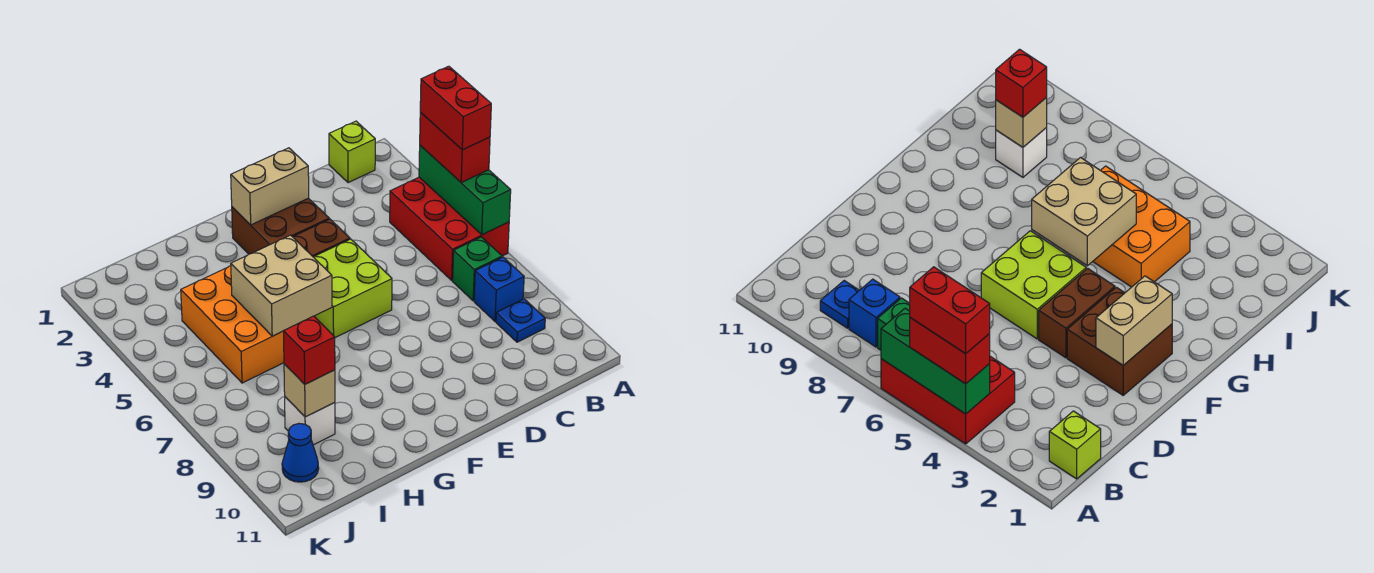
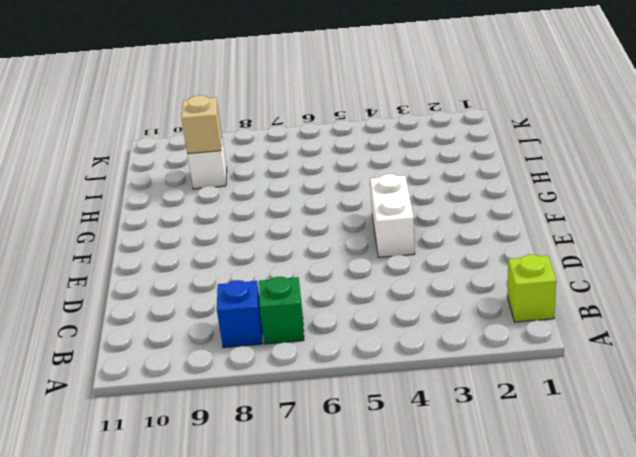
white brick E4:F4 level 1 -> brown brick E4:F4 level 1
none -> red brick A4:B6 level 1
none -> blue plate B9 level 1
none -> brown brick E2:F3 level 1

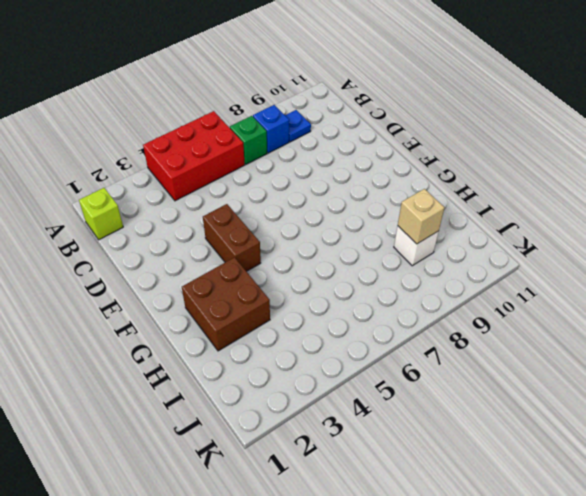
brown brick G2:H3 level 1 -> brown brick E2:F3 level 1
none -> lime brick E5:F6 level 1
none -> orange brick H4:I6 level 1
none -> blue cone J10 level 1

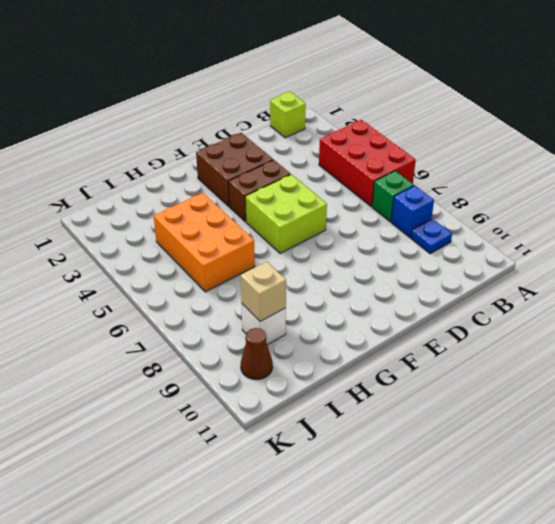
brown cone J10 level 1 -> blue cone J10 level 1
none -> green brick A4:A6 level 2
none -> tan brick E2:F2 level 2
none -> tan brick G5:H6 level 2

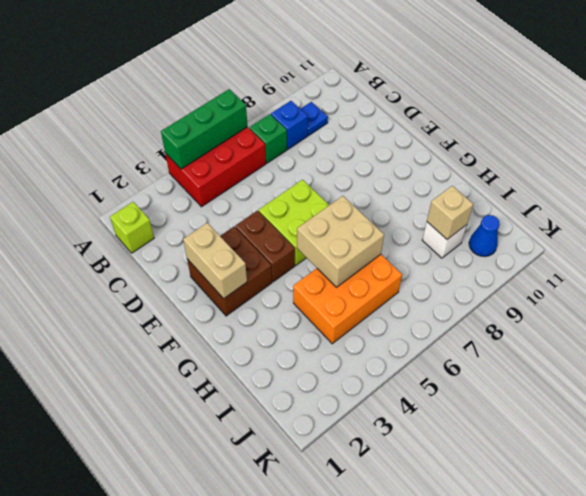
none -> red brick A4:A5 level 3
none -> red brick I9 level 3
none -> red brick A4:A5 level 4

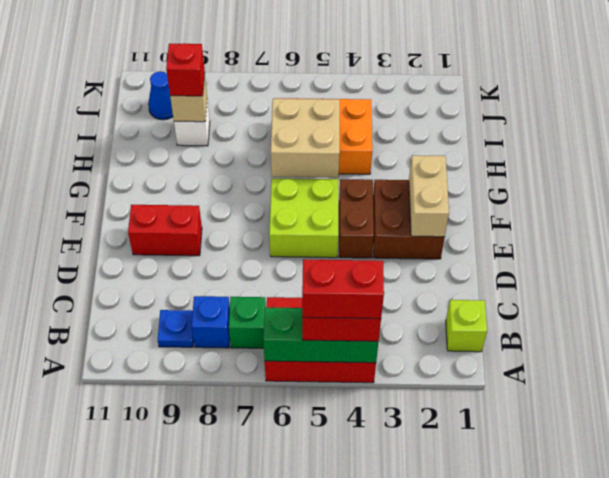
red brick E9:E10 level 1 -> none

